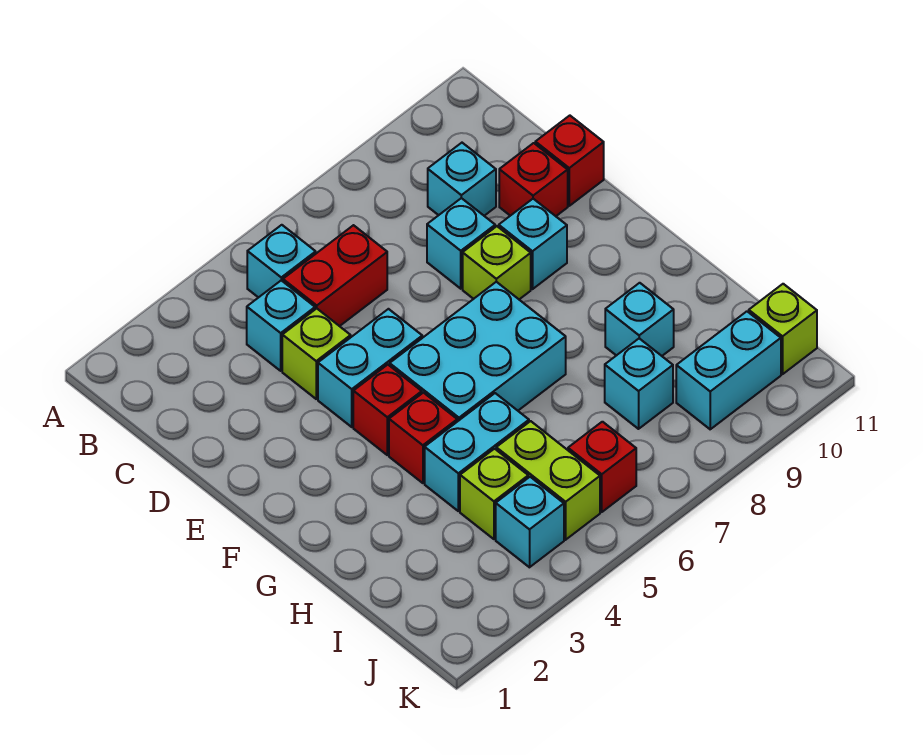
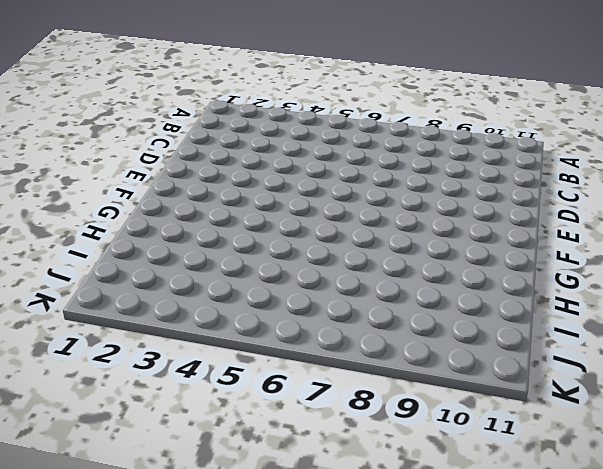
none -> cyan brick B5 level 1
none -> cyan brick C4 level 1
none -> red brick C5:C6 level 1

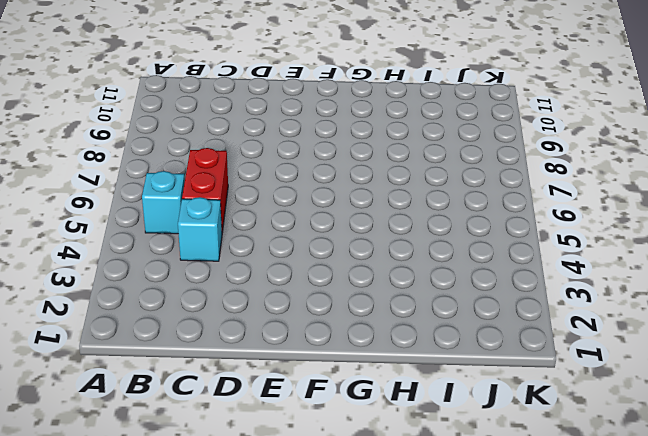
none -> cyan brick C9 level 1
none -> lime brick D4 level 1
none -> cyan brick D8 level 1

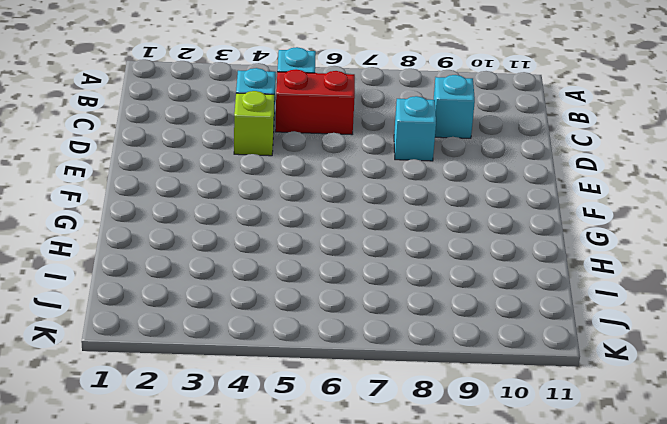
none -> red brick D10 level 1
none -> red brick D11 level 1
none -> cyan brick E4:E5 level 1

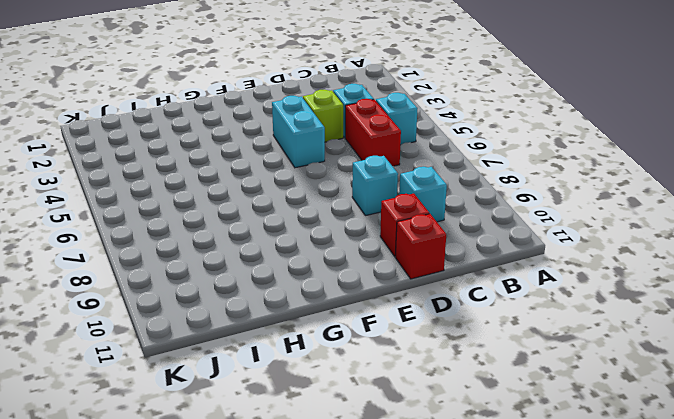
none -> lime brick E8 level 1
none -> cyan brick E9 level 1
none -> red brick F4 level 1

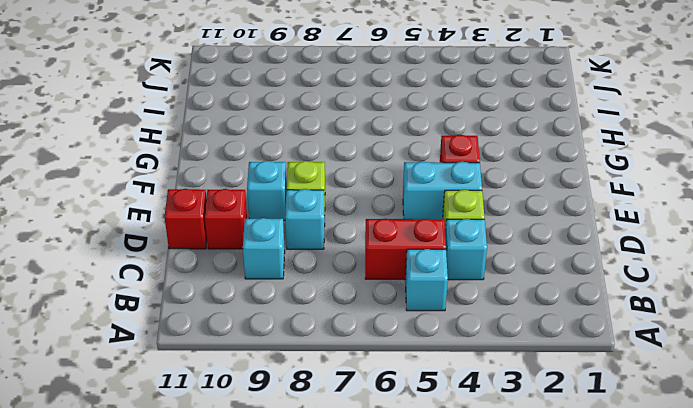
none -> cyan brick F5:G7 level 1
none -> red brick G4 level 1
none -> cyan brick H4:H5 level 1

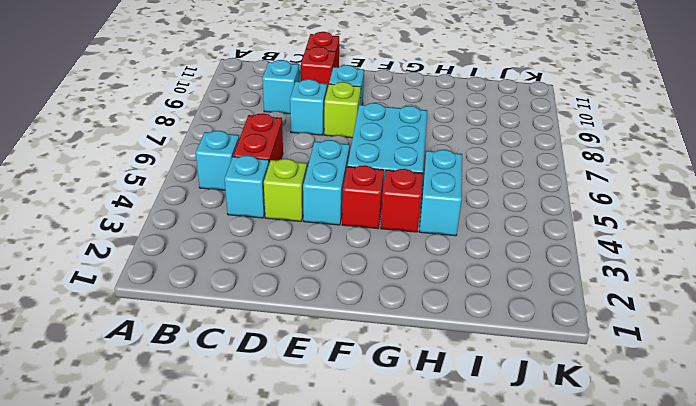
none -> cyan brick H9 level 1
none -> lime brick I4 level 1
none -> lime brick I5:J5 level 1

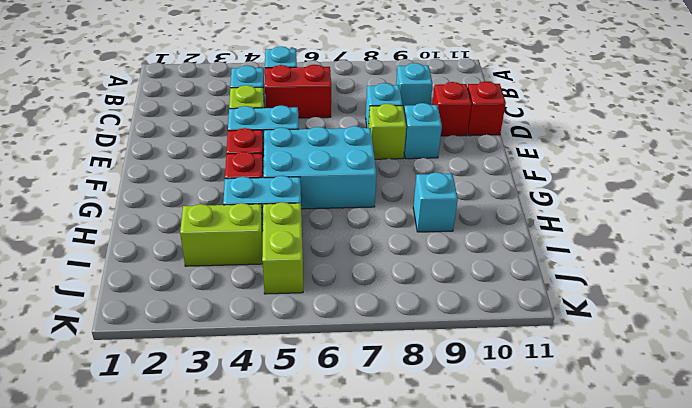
lime brick I3:I4 level 1 -> lime brick I4 level 1
none -> cyan brick I8 level 1
none -> cyan brick J4 level 1
none -> red brick J6 level 1

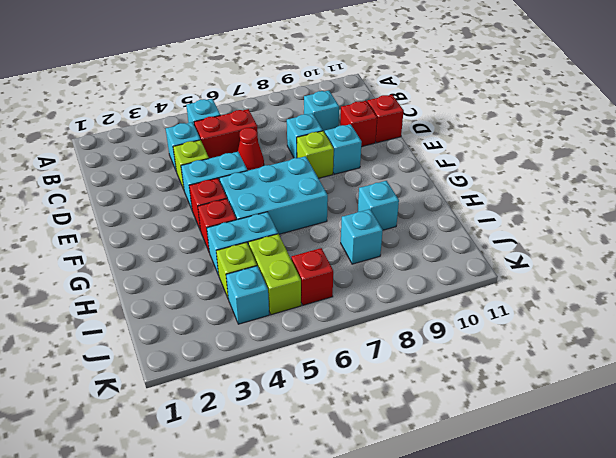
red cone D6 level 1 -> none
none -> cyan brick J9:J10 level 1
none -> lime brick J11 level 1

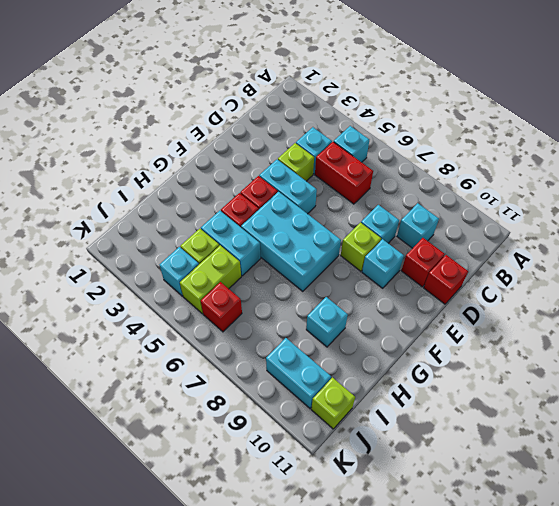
none -> cyan brick I8 level 1

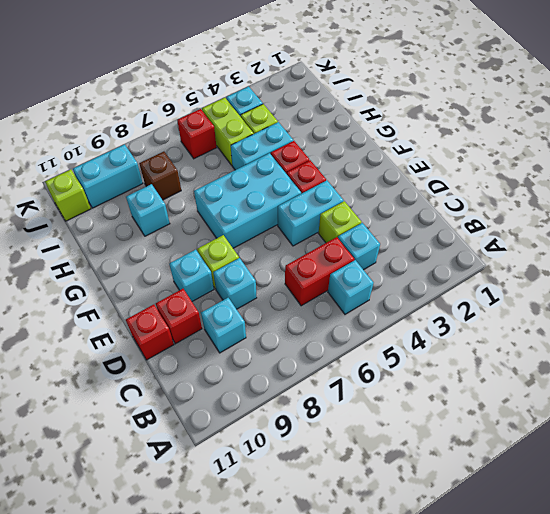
brown brick I8 level 1 -> cyan brick I8 level 1

